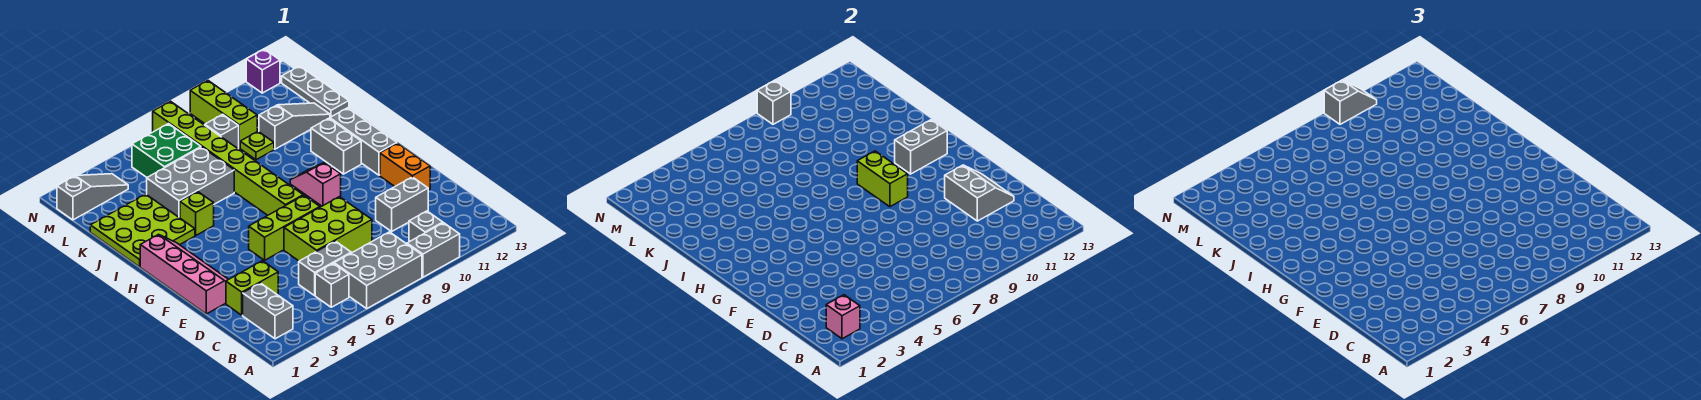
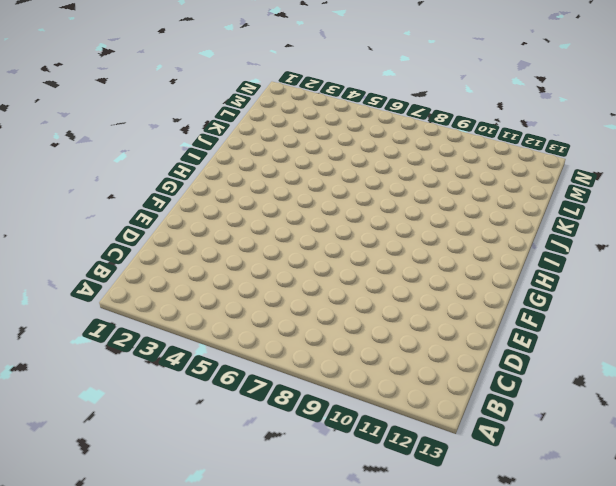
none -> grey brick A6:B8 level 1
none -> grey brick A9:A10 level 1
none -> grey brick B2:C2 level 1
none -> grey brick B5 level 1

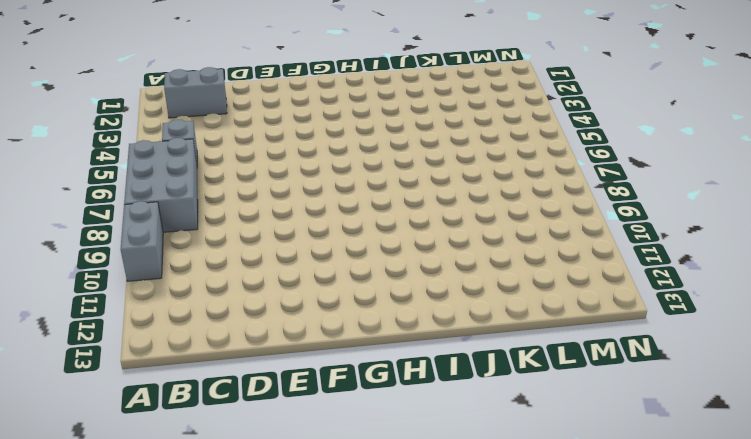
none -> grey brick B10 level 1
none -> grey brick C5:C6 level 1
none -> lime brick D2:D3 level 1
none -> lime brick D6:E8 level 1

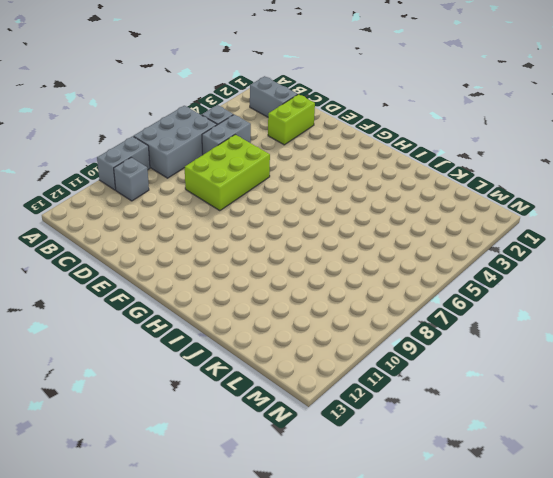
none -> grey brick D10:D11 level 1
none -> pink slope E1:H2 level 1 top 1
none -> orange brick E12:F12 level 1
none -> lime brick F5:F7 level 1

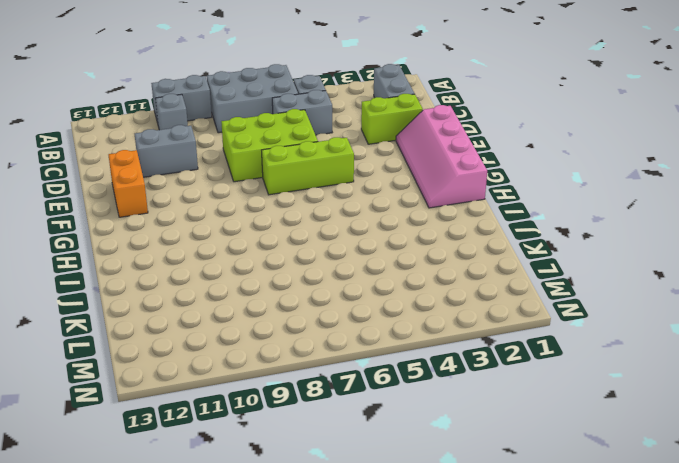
none -> lime brick G7:N7 level 1
none -> pink slope G9:H9 level 1 top G
none -> grey brick G12:I12 level 1
none -> grey brick H11:I11 level 1

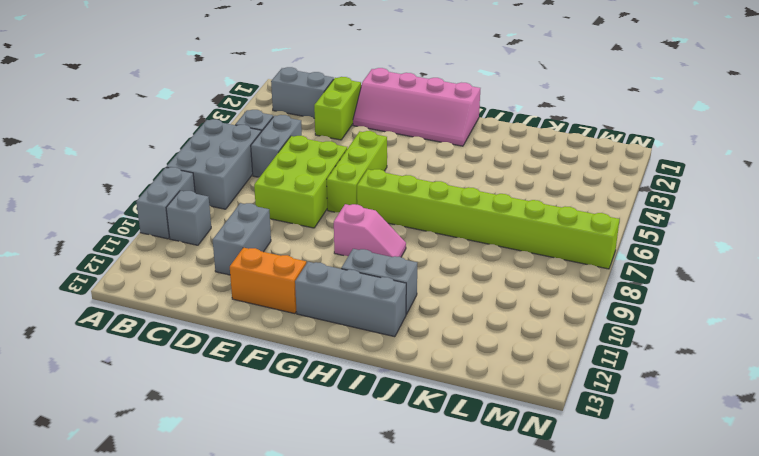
none -> lime plate I1:K3 level 1
none -> lime brick I4 level 1
none -> grey brick J4:K6 level 1
none -> lime plate K9 level 1

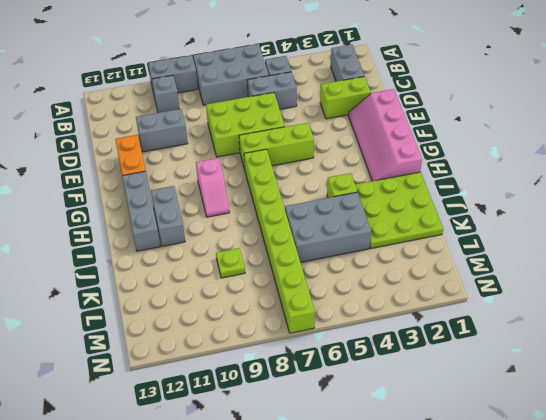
none -> grey slope K10:K12 level 1 top 10
none -> grey plate K13:M13 level 1
none -> green brick L5:M6 level 1
none -> grey brick L8 level 1

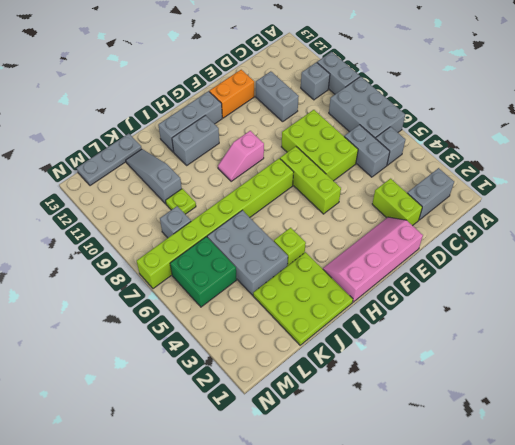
none -> lime brick L9:N9 level 1
none -> grey slope M1:M3 level 1 top 1
none -> purple brick N12 level 1
none -> pink brick B2 level 2

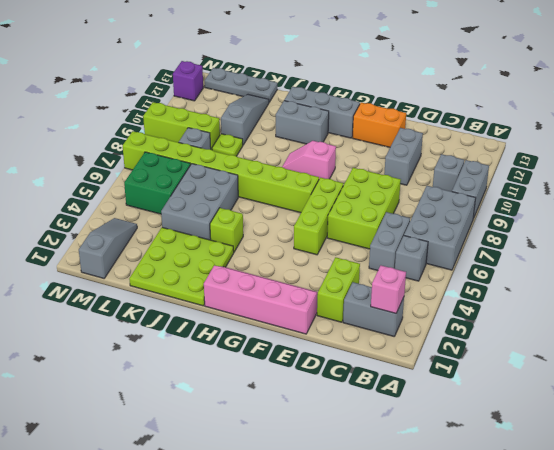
none -> grey slope D11:E12 level 2 top 11
none -> lime brick G9:H9 level 2
none -> grey brick H11:H12 level 2
none -> grey brick N9 level 2

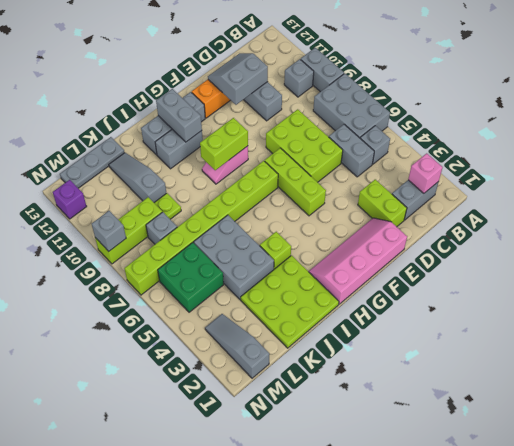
none -> grey slope N9:N10 level 3 top 9

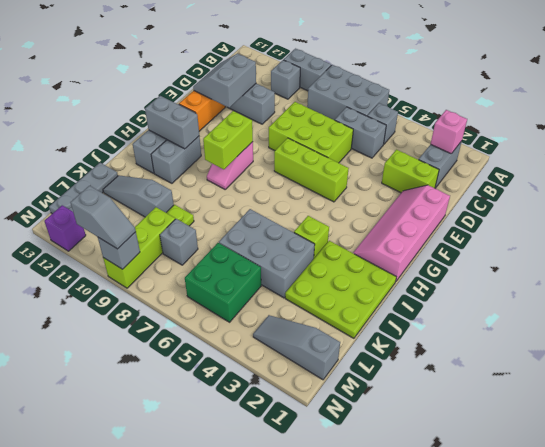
grey slope N9:N10 level 3 top 10 -> grey slope N9:N10 level 3 top 9
none -> lime brick G7:N7 level 1

